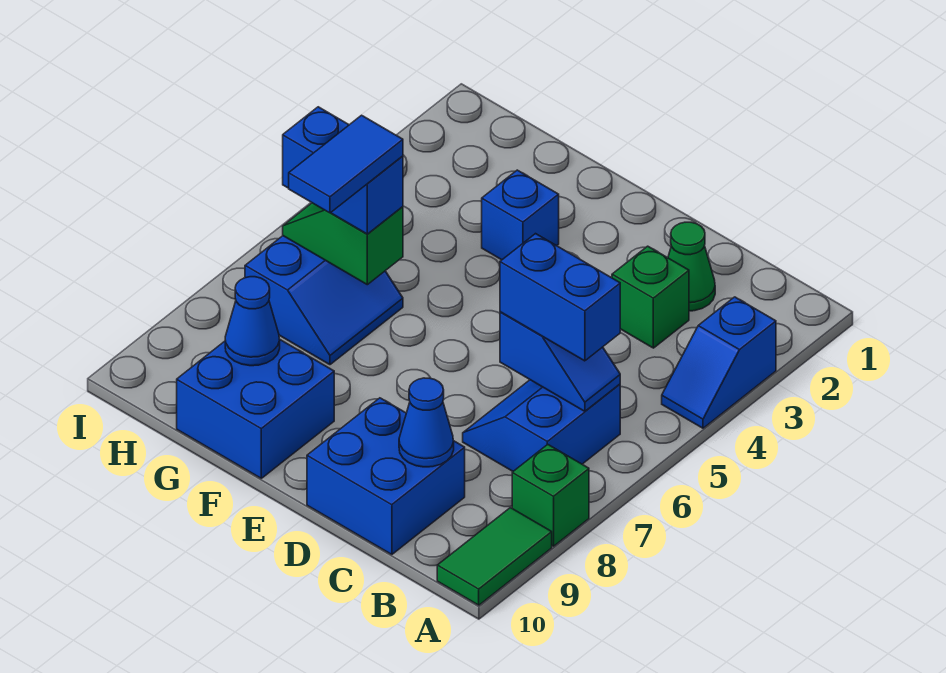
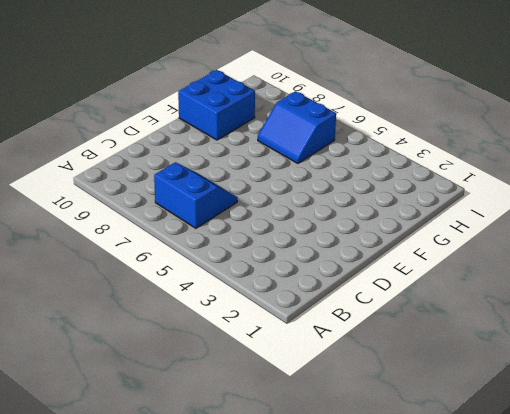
none -> blue slope A3:A4 level 1 top 3
none -> green brick A8 level 1
none -> green tile A9:A10 level 1

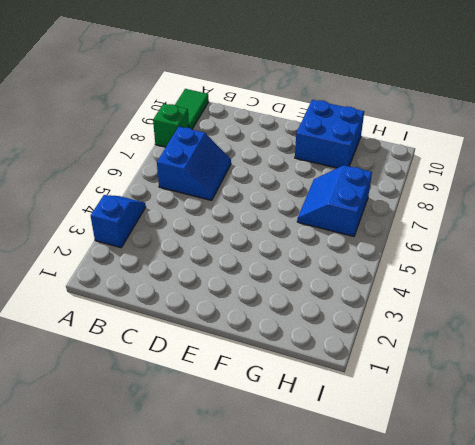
none -> green cone C2 level 1
none -> green brick C3 level 1
none -> blue brick C9:D10 level 1

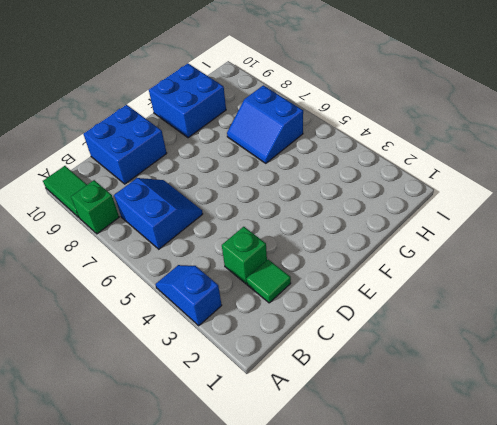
green tile C2 level 1 -> green cone C2 level 1
none -> blue brick F3 level 1
none -> blue slope B6:C6 level 2 top C
none -> blue cone C9 level 2

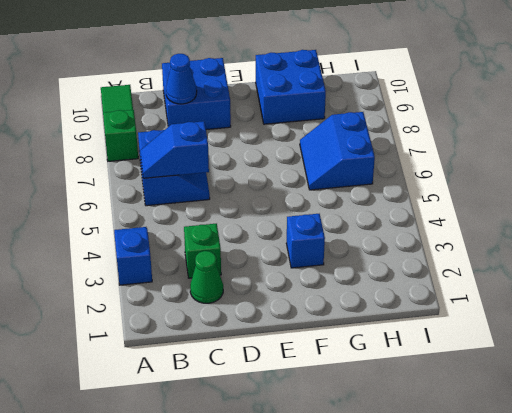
none -> green slope G6:H6 level 2 top G
none -> blue cone G9 level 2
none -> blue brick B6:C6 level 3

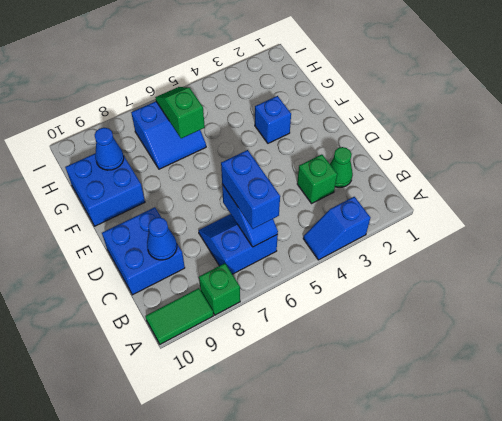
none -> blue brick G6:H6 level 3
none -> blue tile G6:G7 level 4

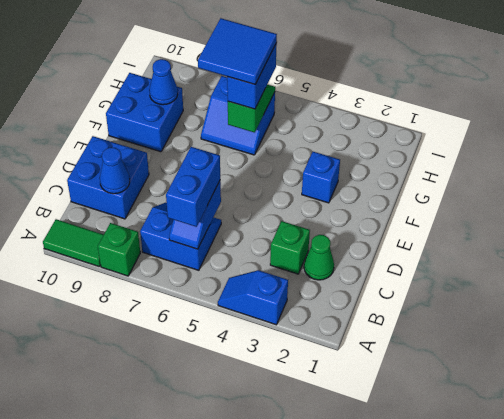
blue tile G6:H7 level 4 -> blue tile G6:G7 level 4

